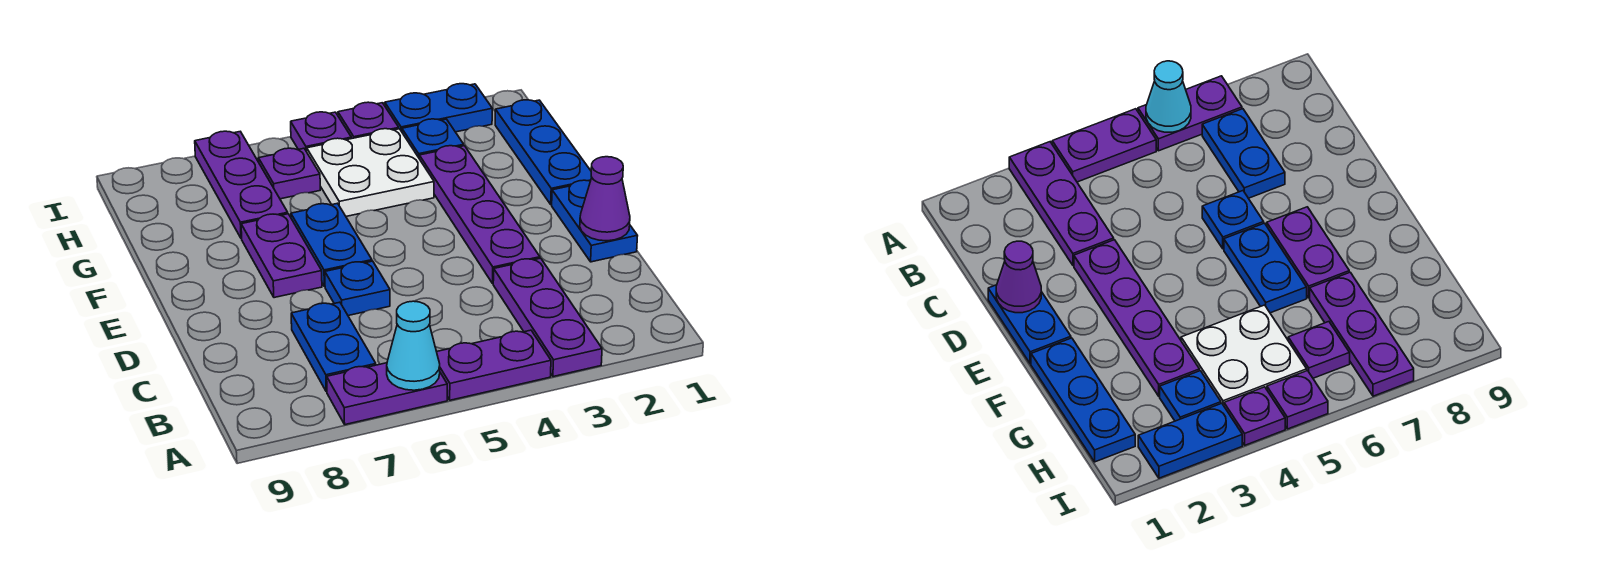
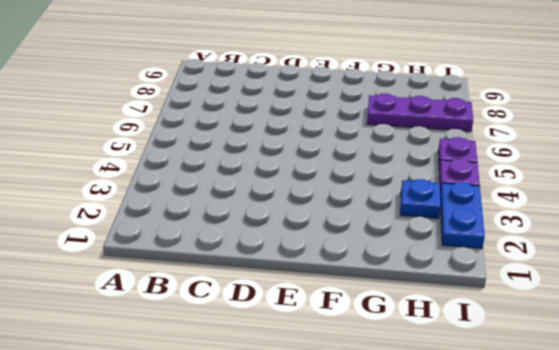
none -> purple plate A3:C3 level 1
none -> purple plate A4:A5 level 1
none -> purple plate A6:A7 level 1

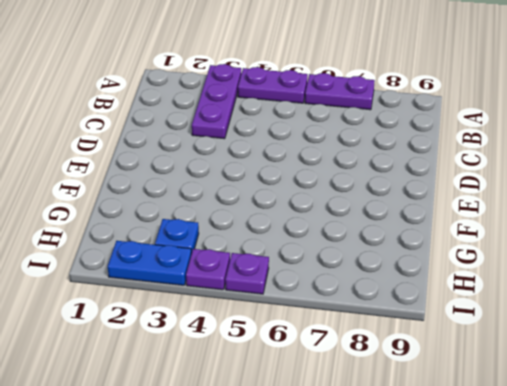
none -> blue plate B7:C7 level 1
none -> blue plate D1:E1 level 1
none -> purple plate D3:G3 level 1

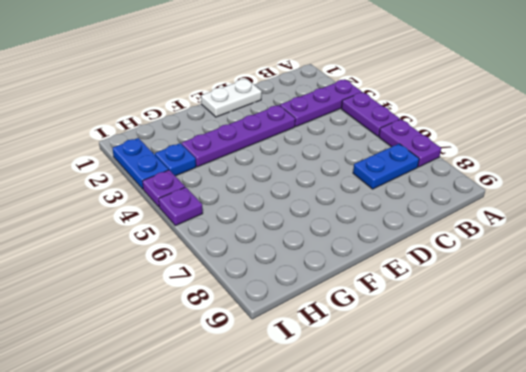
white plate D1:E1 level 1 -> blue plate D1:E1 level 1
none -> blue plate D6 level 1
none -> blue plate E6:F6 level 1
none -> purple plate E7:F7 level 1

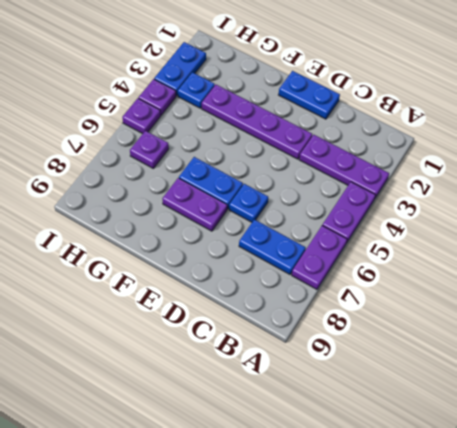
none -> blue plate F1:H1 level 1
none -> white plate G4:H5 level 1
none -> purple plate G7:I7 level 1

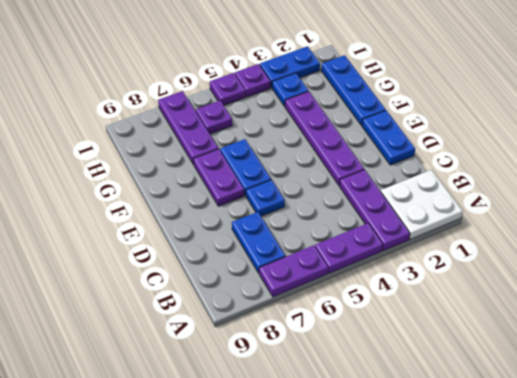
white plate A1:B2 level 1 -> white plate G4:H5 level 1
none -> cyan cone A6 level 2
none -> purple cone D1 level 2

